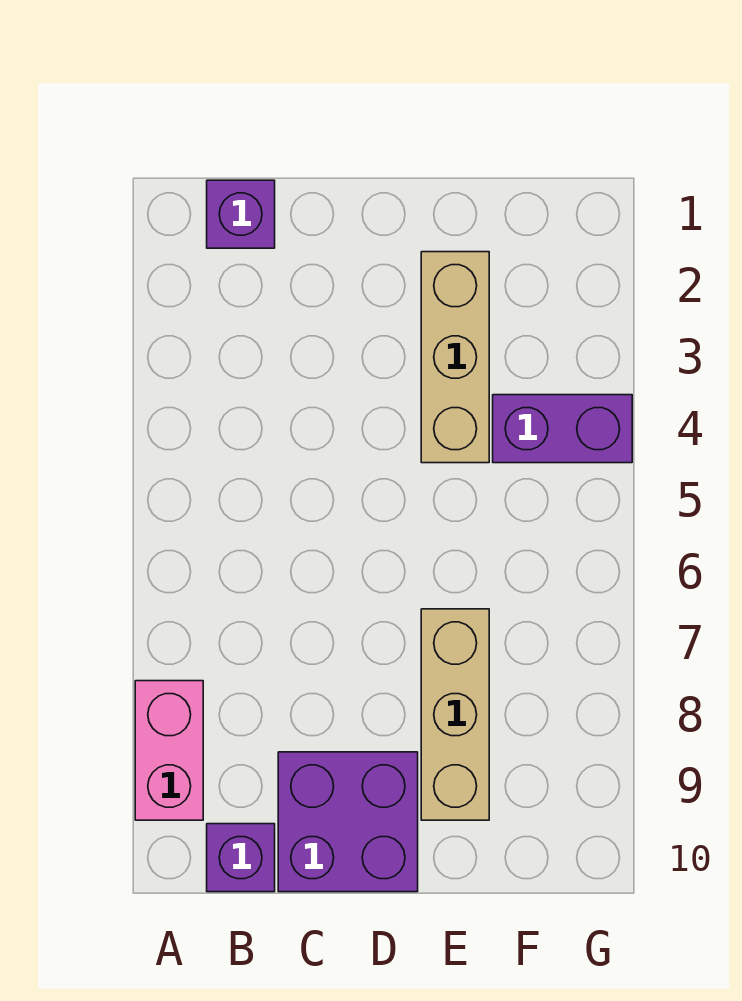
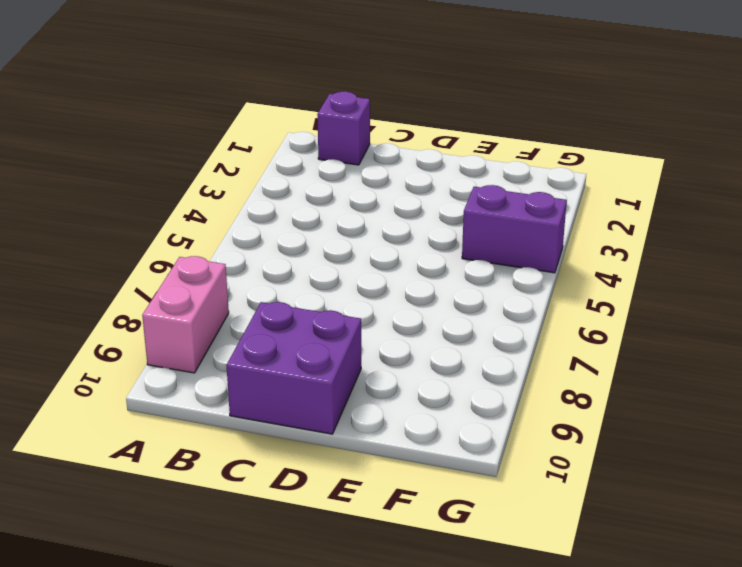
none -> purple brick B10 level 1
none -> tan brick E2:E4 level 1

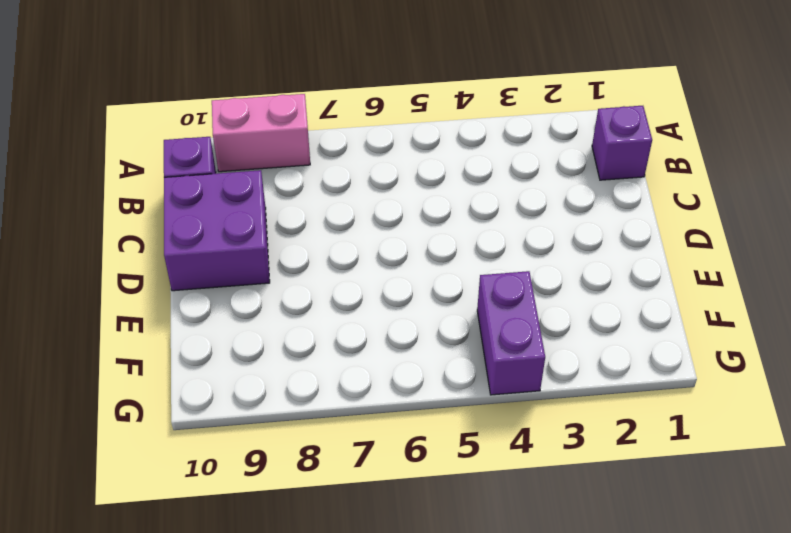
none -> tan brick E2:E4 level 1
none -> tan brick E7:E9 level 1

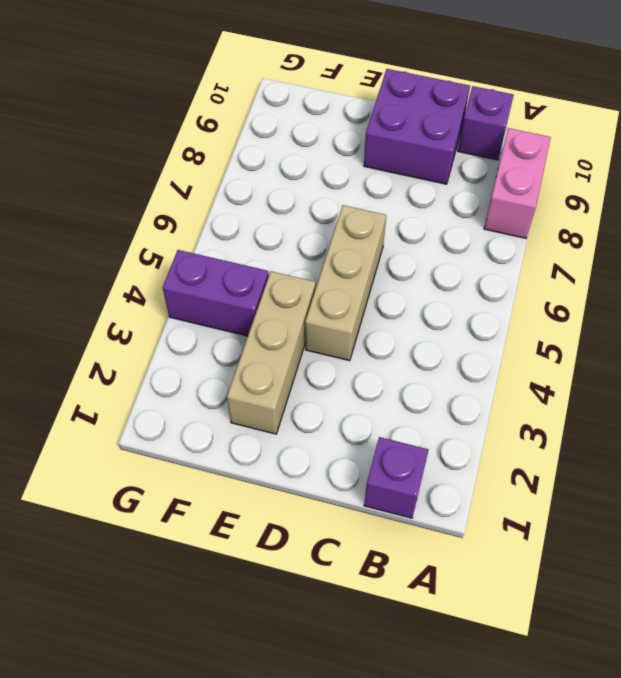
tan brick D4:D6 level 1 -> tan brick E7:E9 level 1

